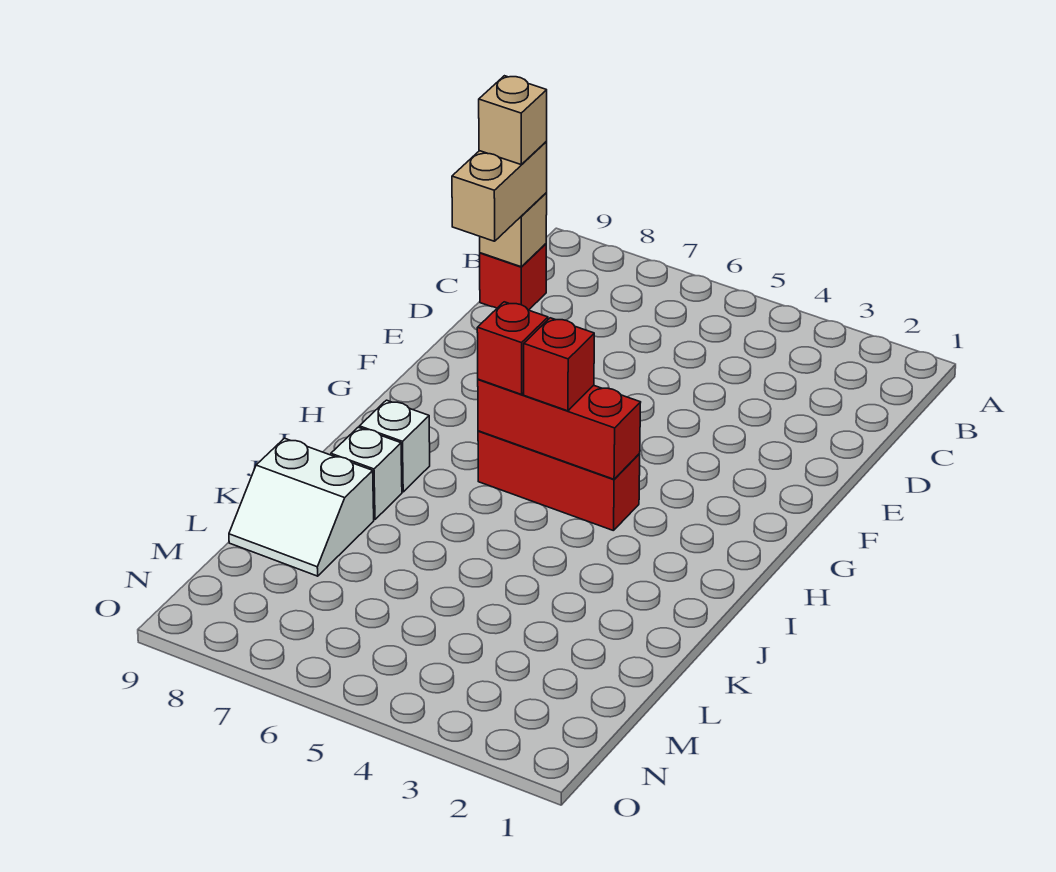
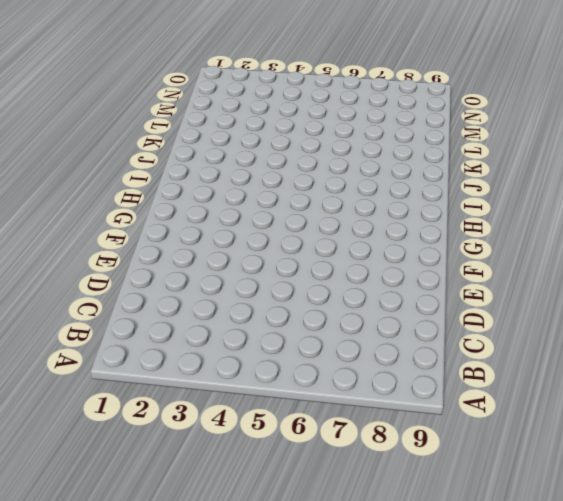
none -> red brick C9 level 1
none -> red brick H4:H6 level 1

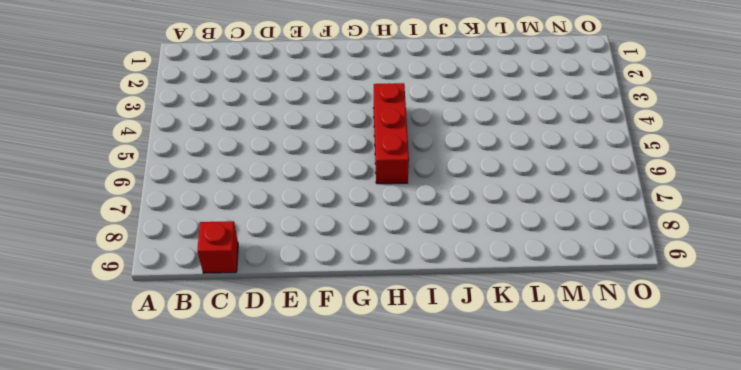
none -> white brick I8 level 1
none -> white brick J8 level 1

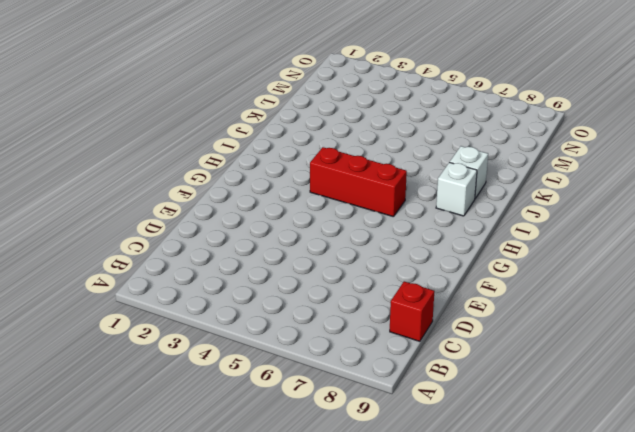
none -> white slope K8:L9 level 1 top K
none -> tan brick C9 level 2

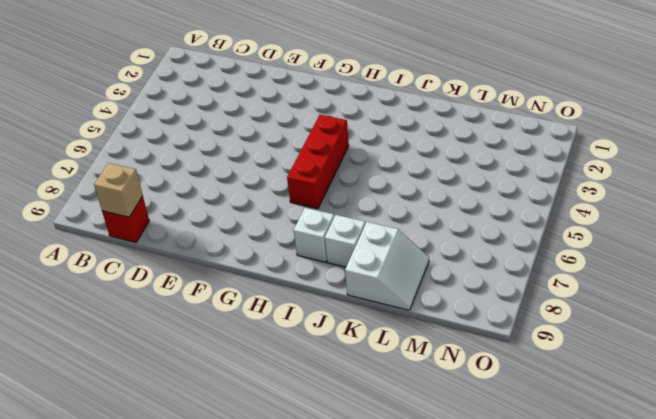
none -> red brick H4:H6 level 2
none -> tan brick C9:D9 level 3

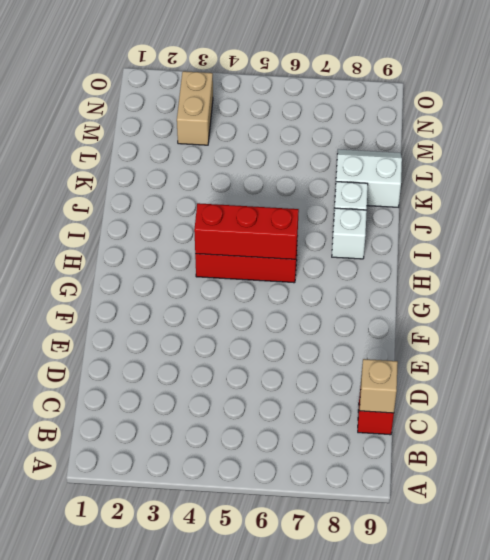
tan brick M3:N3 level 1 -> tan brick C9:D9 level 3
none -> red brick H5 level 3
none -> red brick H6 level 3

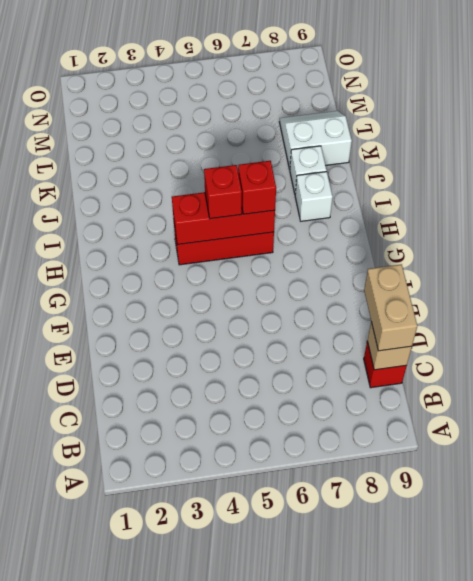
none -> tan brick C9 level 4

